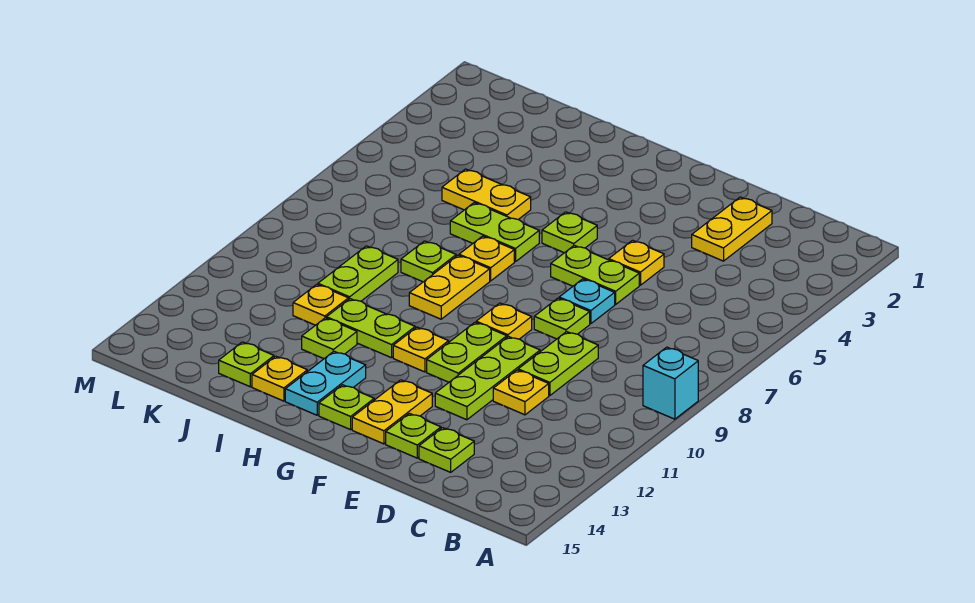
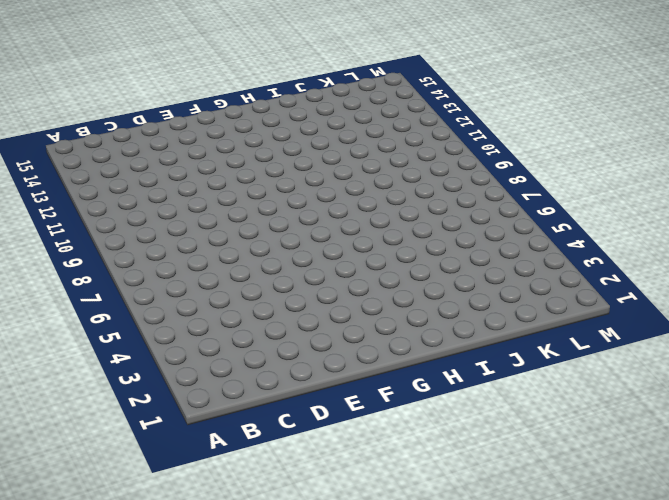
none -> cyan brick A9 level 1
none -> yellow plate D2:D3 level 1
none -> lime plate D9:D10 level 1

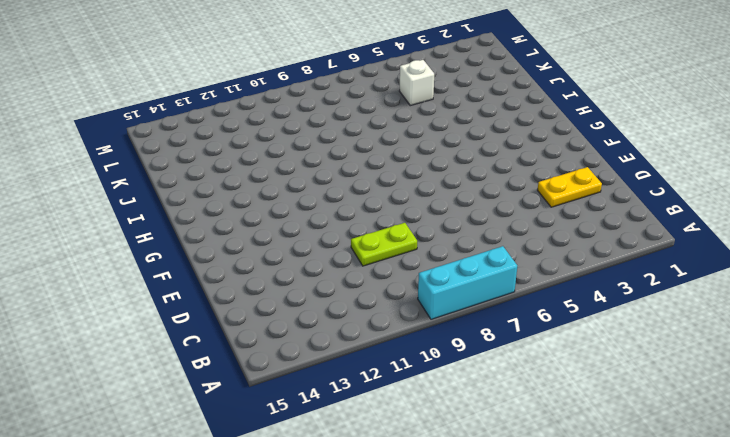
cyan brick A7:A9 level 1 -> cyan brick A9 level 1
white brick K5 level 1 -> none
none -> yellow plate D11 level 1
none -> lime plate D14 level 1
none -> yellow plate E5 level 1

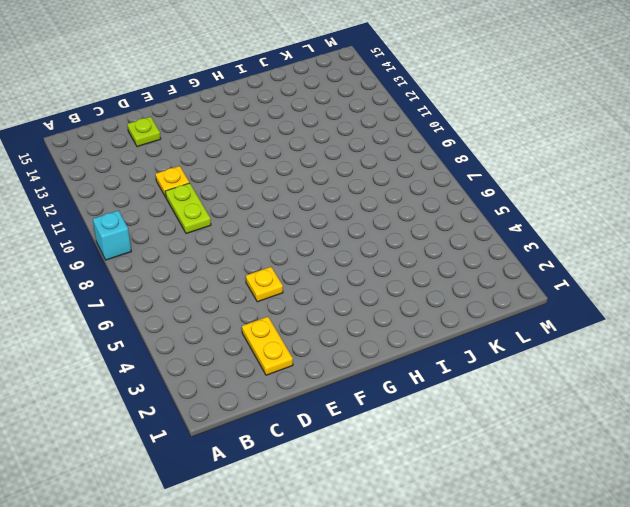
none -> lime plate E6:F6 level 1
none -> cyan plate E7 level 1
none -> lime plate E8 level 1

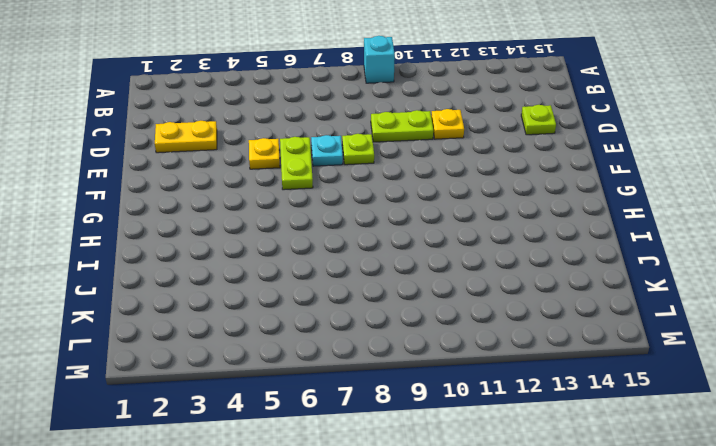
none -> lime plate E10:E12 level 1
none -> lime plate E14 level 1
none -> yellow plate F9 level 1

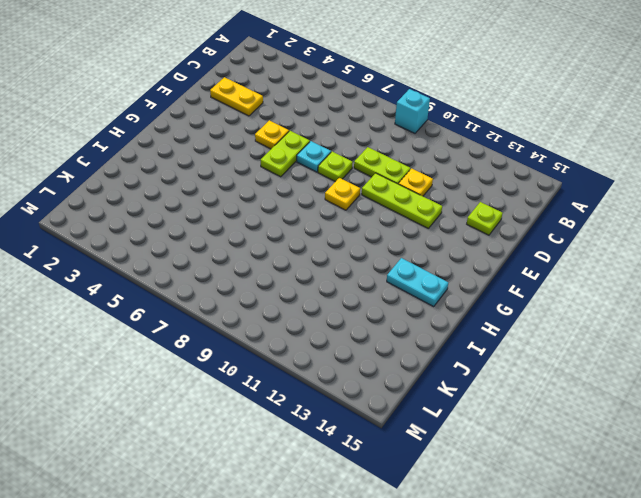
none -> lime plate E14 level 1
none -> lime plate F10:F11 level 1
none -> yellow plate F13:F14 level 1

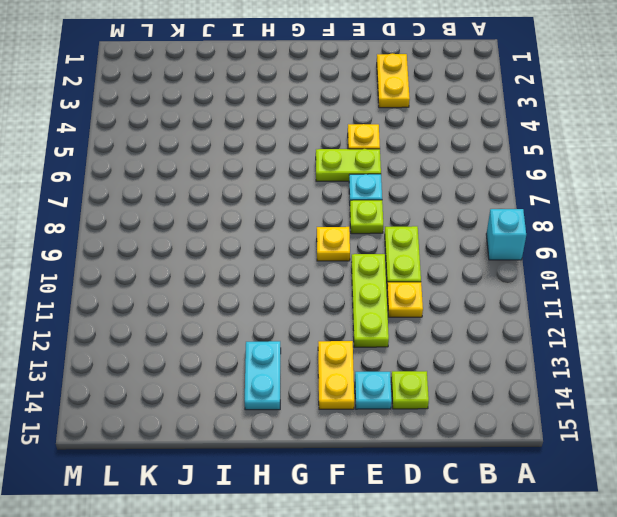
cyan plate E14 level 1 -> lime plate E14 level 1
none -> lime plate F10:F11 level 1
none -> lime plate G5 level 1
none -> yellow plate G11 level 1

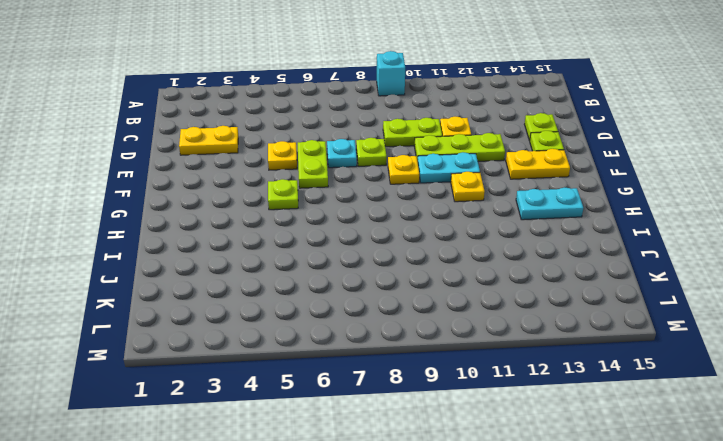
cyan plate F10:F11 level 1 -> lime plate F10:F11 level 1
none -> lime plate G14 level 1
none -> lime plate H6:I6 level 1
none -> yellow plate H7 level 1

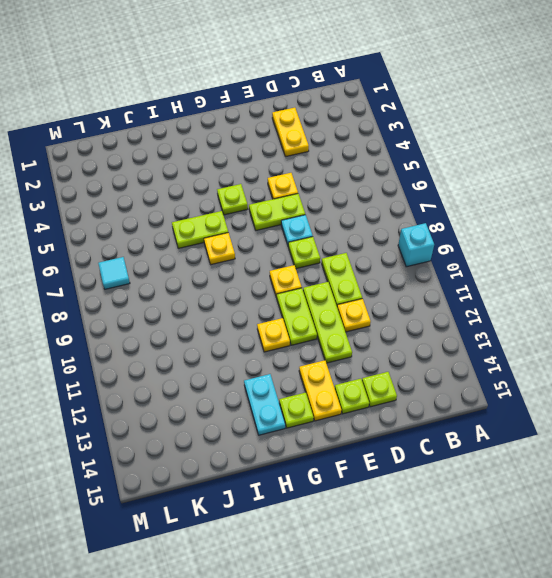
cyan tile L7 level 1 -> none
none -> yellow plate H8:H9 level 1
none -> lime plate H11:I11 level 1
none -> yellow plate I5:J5 level 1

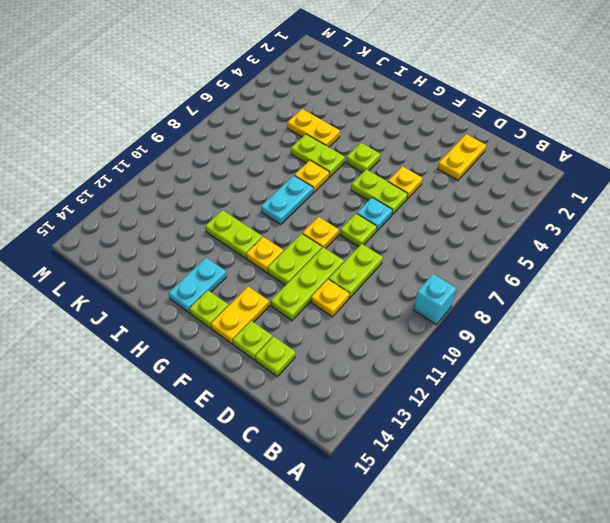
cyan plate H8:H9 level 1 -> yellow plate H8:H9 level 1
none -> lime plate I8 level 1
none -> lime plate I12 level 1
none -> yellow plate I14 level 1

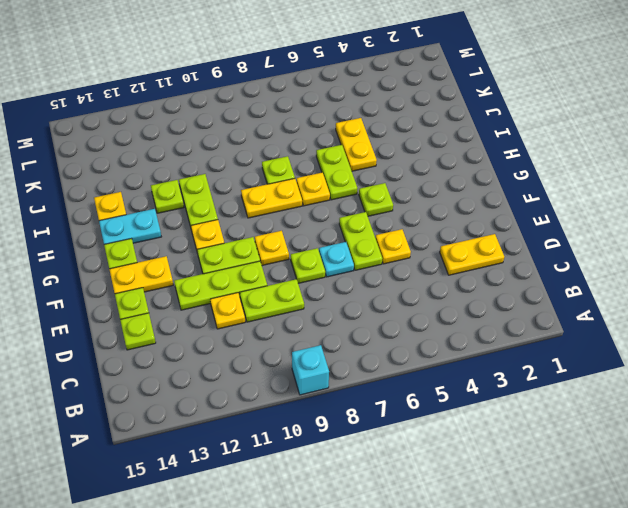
none -> lime plate J9:J10 level 1
none -> yellow plate J11 level 1
none -> lime plate J14 level 1

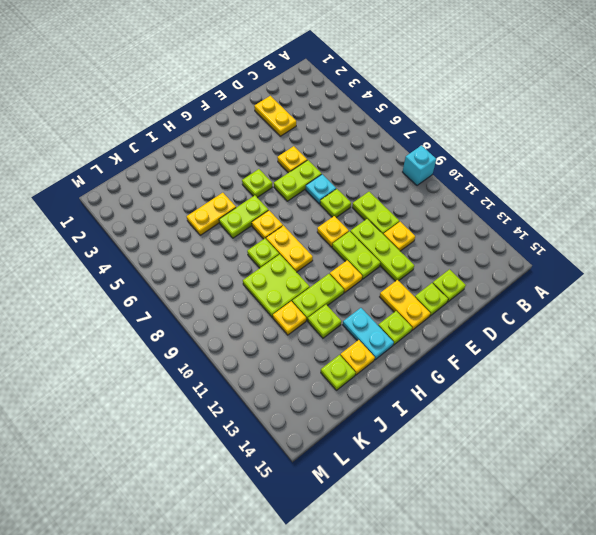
lime plate I9:J10 level 1 -> lime plate J9:J10 level 1

